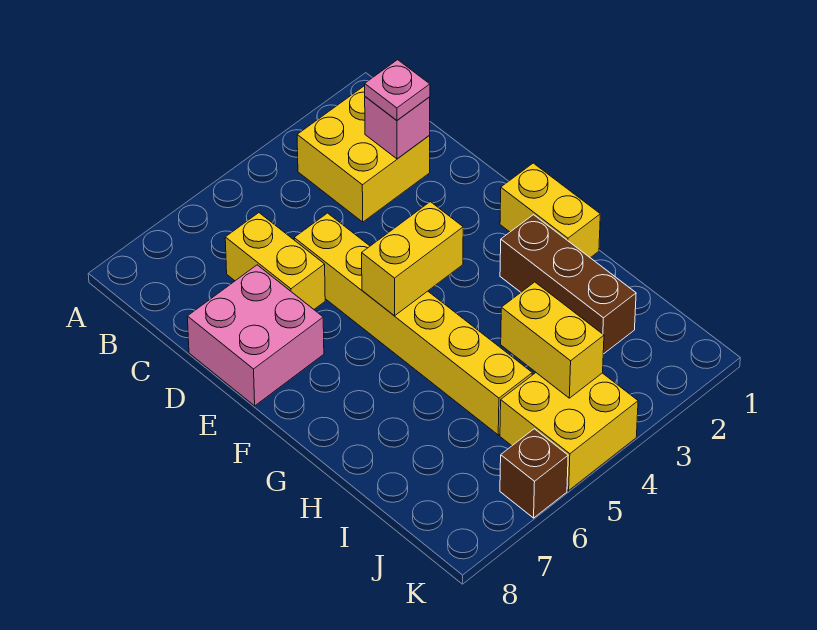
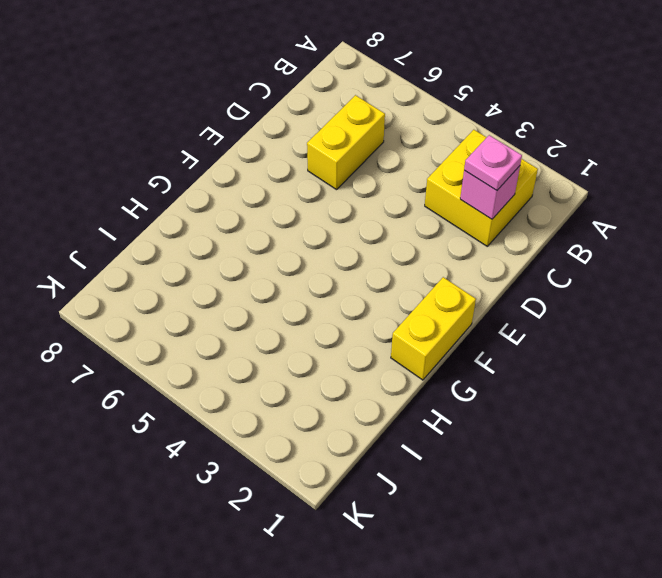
none -> yellow brick D5:I5 level 1
none -> pink brick D7:E8 level 1
none -> brown brick G2:I2 level 1

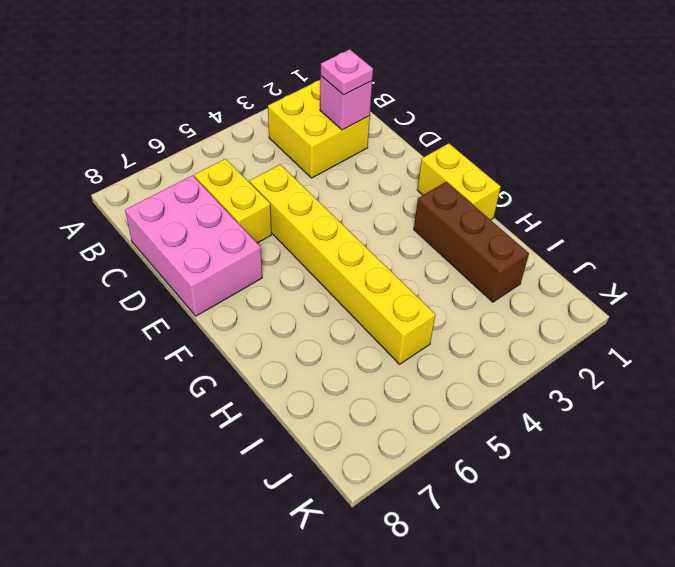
pink brick C7:E8 level 1 -> pink brick D7:E8 level 1
none -> yellow brick J4:K5 level 1
none -> brown brick K6 level 1
none -> yellow brick F4:F5 level 2

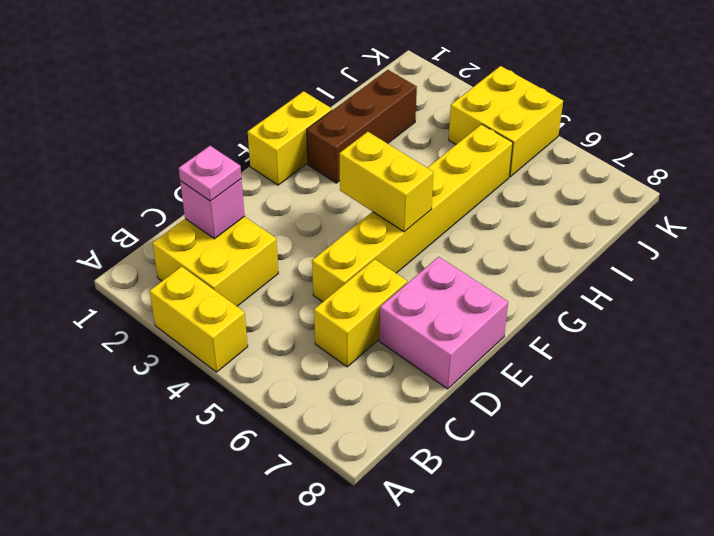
yellow brick A3:A4 level 1 -> yellow brick I4:J4 level 2
none -> brown brick K6 level 1

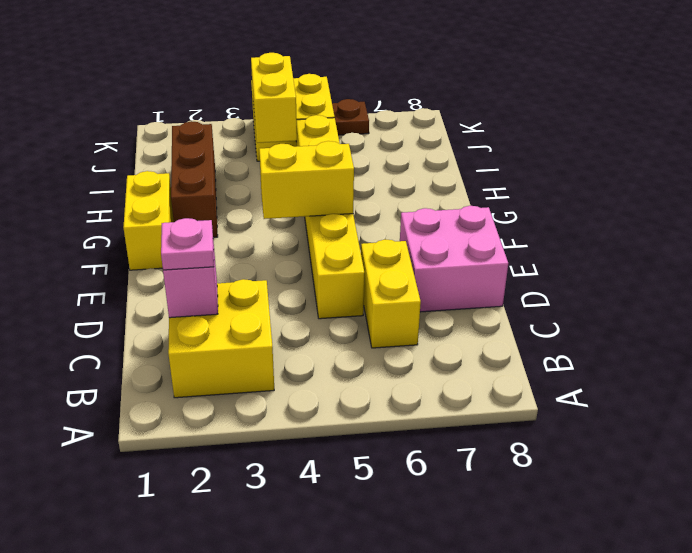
brown plate K6 level 1 -> brown brick K6 level 1

